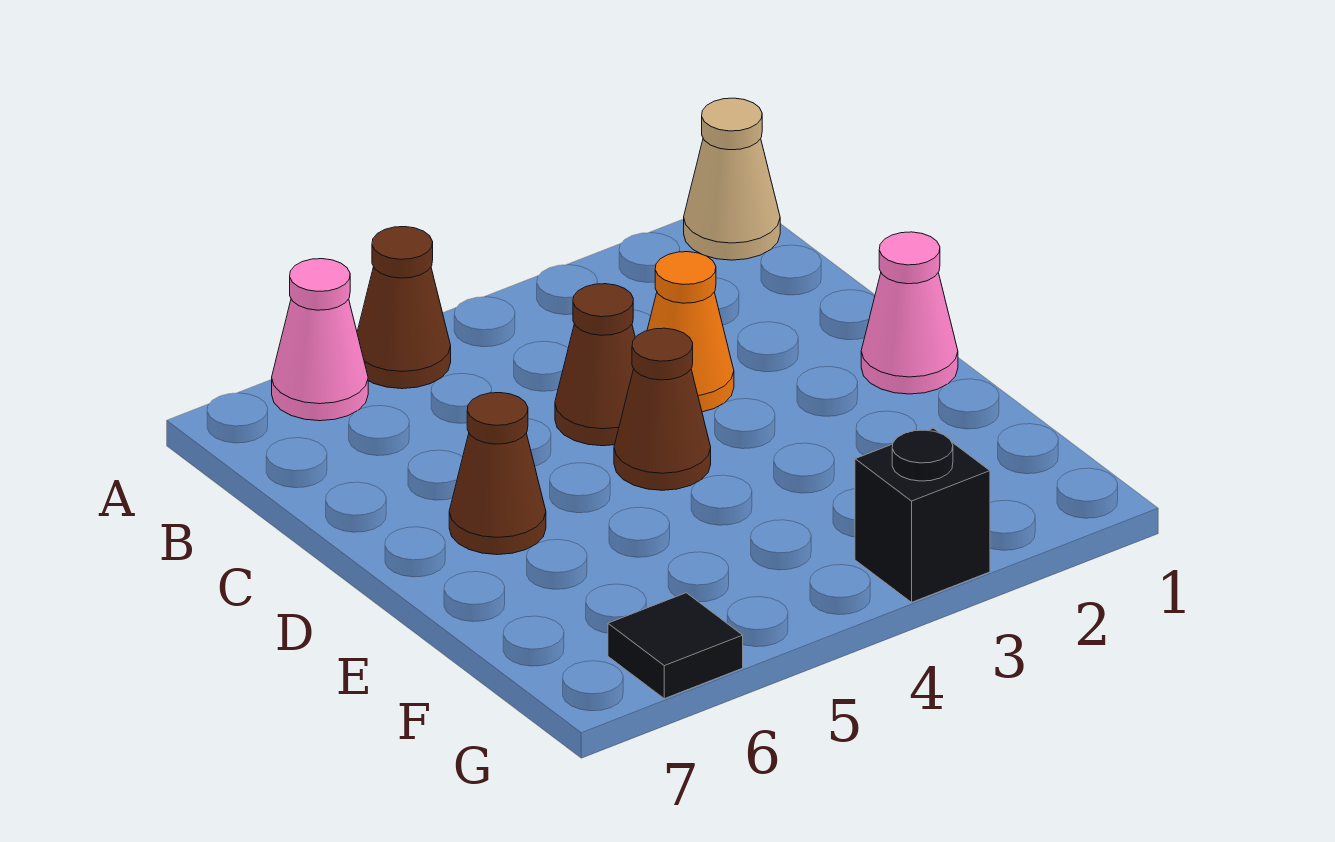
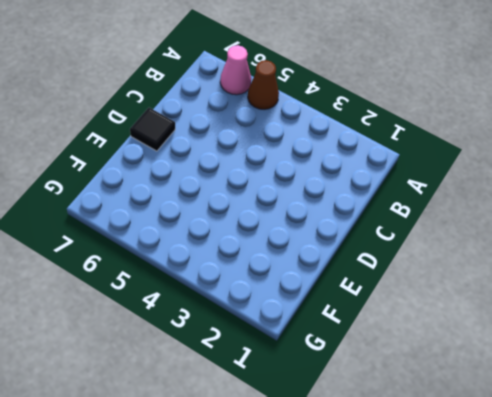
black tile D7 level 1 -> black tile G6 level 1
none -> tan cone A1 level 1
none -> orange cone C3 level 1

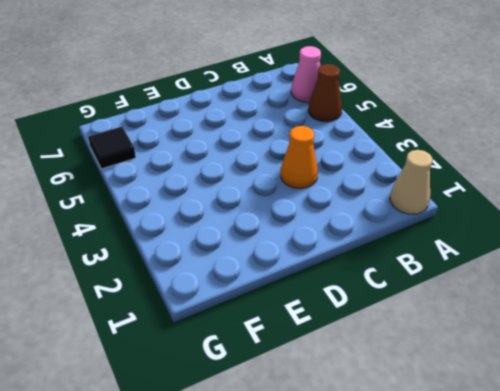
none -> brown cone C4 level 1
none -> pink cone D1 level 1

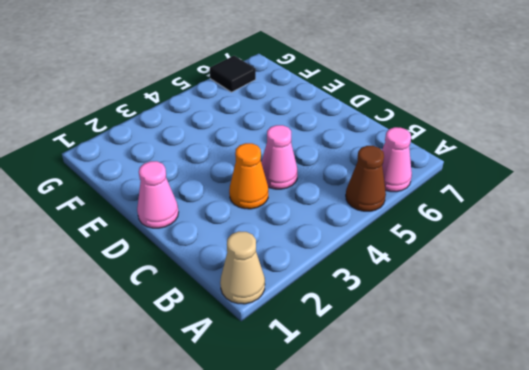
pink cone C4 level 1 -> brown cone C4 level 1
none -> brown cone D4 level 1
none -> brown cone D6 level 1

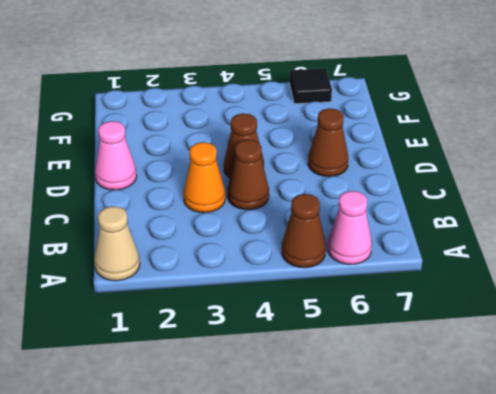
none -> black brick G3 level 1

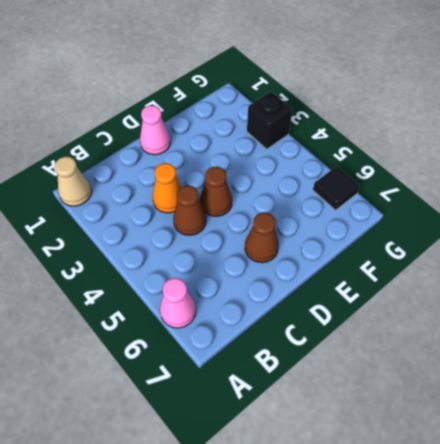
none -> brown cone A5 level 1

